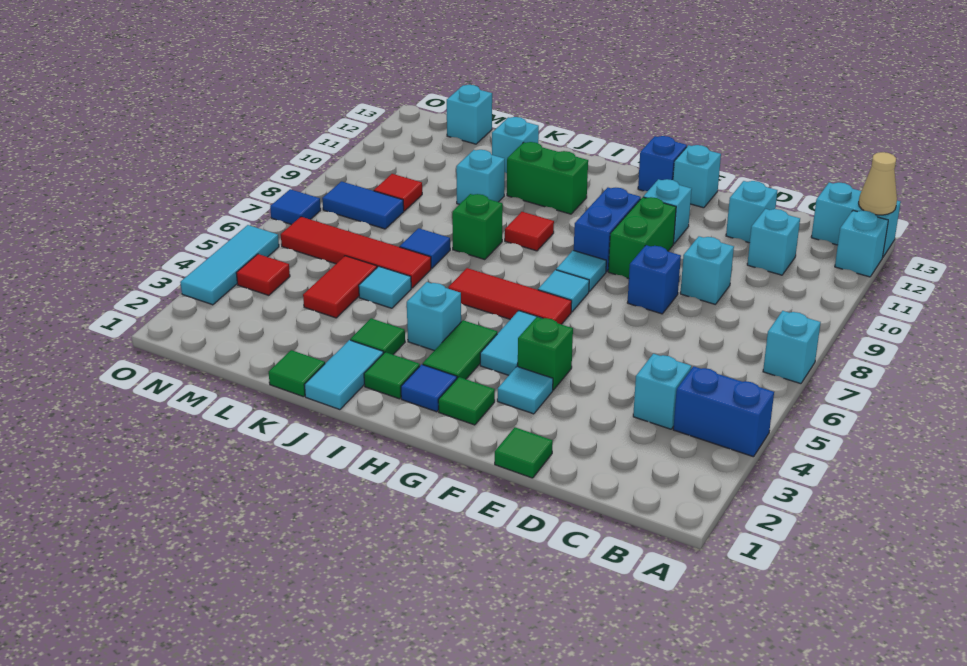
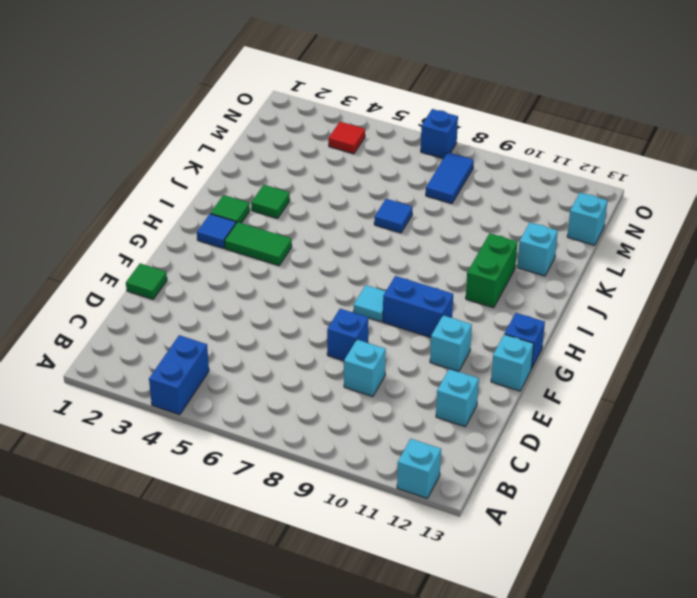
blue brick O7 level 1 -> blue tile O7 level 1
none -> cyan brick A7 level 1
none -> cyan brick A13:B13 level 1
none -> cyan brick C4 level 1
none -> cyan brick C11 level 1

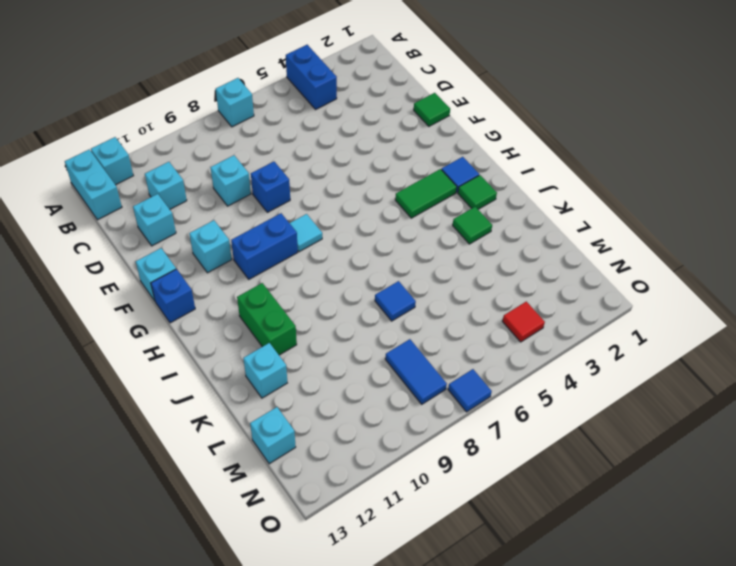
none -> cyan brick C4 level 1
none -> cyan tile F3 level 1
none -> green brick F4 level 1
none -> green brick F9:F10 level 1

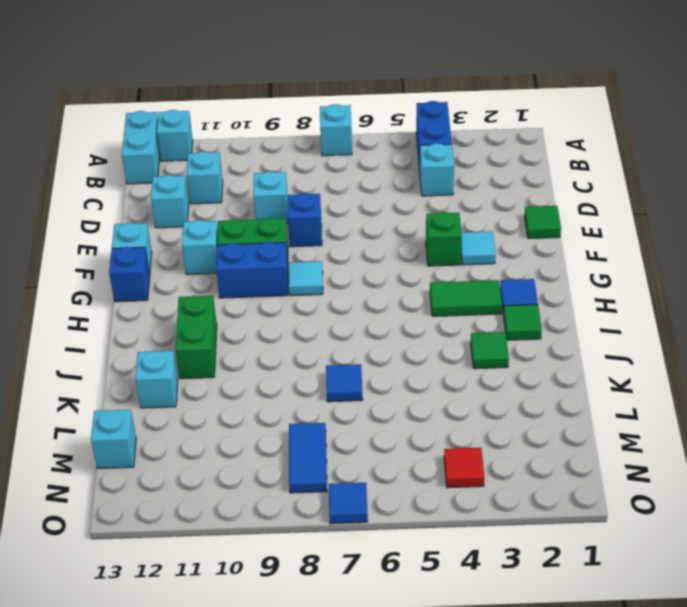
none -> green tile G2 level 1
none -> cyan tile G4:G5 level 1
none -> red tile G6:I6 level 1
none -> cyan tile G7 level 1

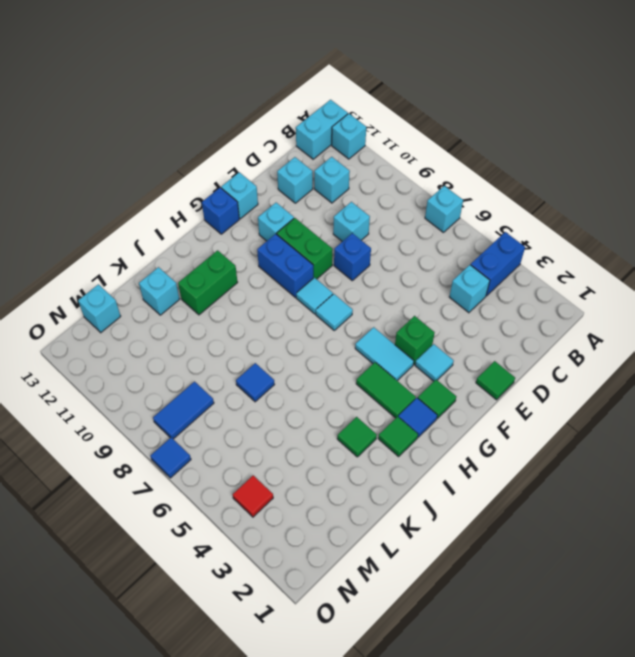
none -> red tile G6:I6 level 1
none -> cyan brick I4 level 1
none -> red tile I9 level 1
none -> cyan tile J1:J2 level 1

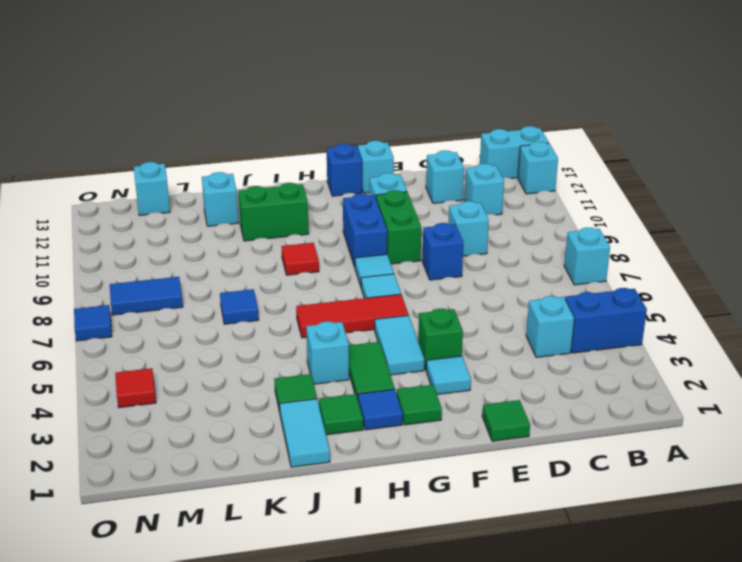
none -> green brick J8 level 1
none -> green tile K1 level 1
none -> cyan tile K5 level 1
none -> red tile K6:N6 level 1

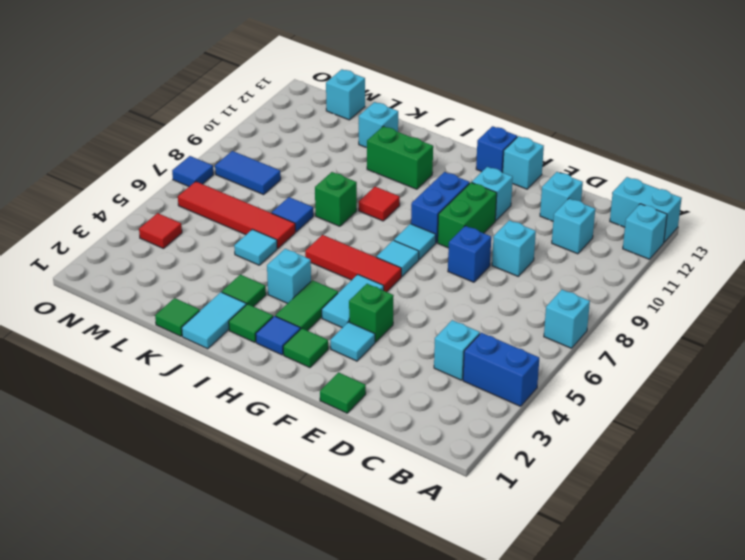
none -> cyan brick K10 level 1
none -> red tile L4:L5 level 1
none -> red tile M9 level 1
none -> cyan tile O3:O5 level 1

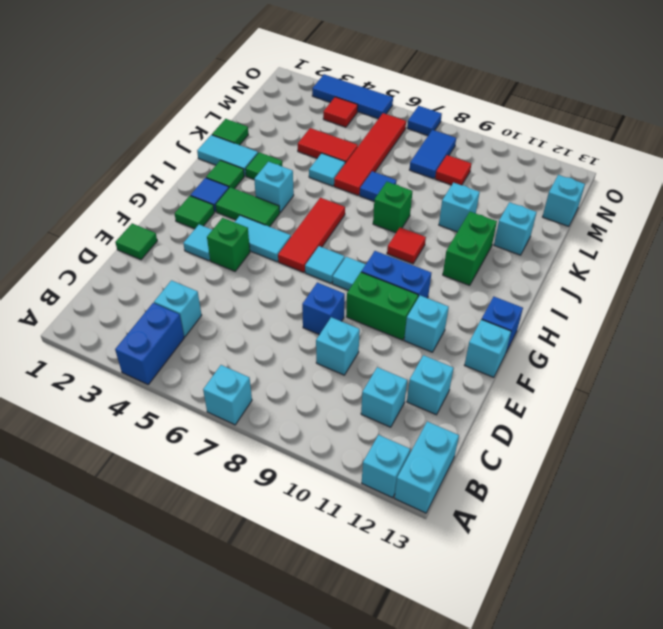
blue tile O3:O5 level 1 -> cyan tile O3:O5 level 1
none -> tan cone A13 level 2

